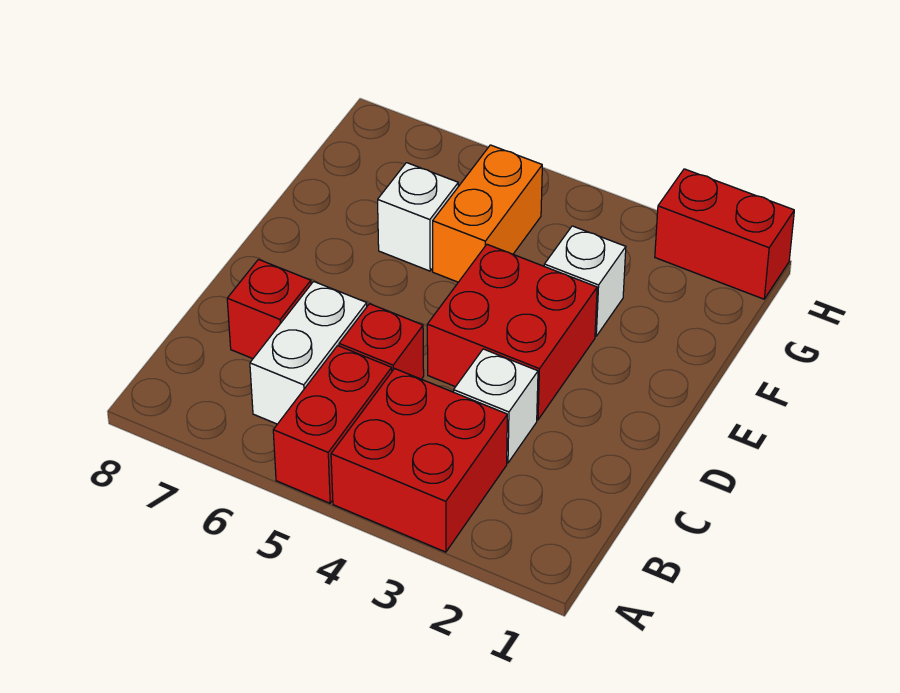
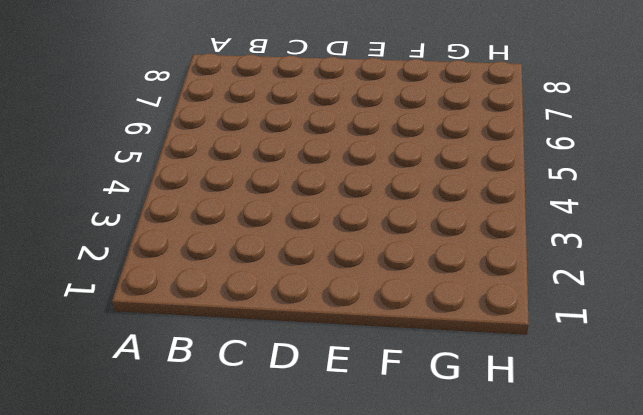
none -> red brick A3:B4 level 1
none -> red brick A5:B5 level 1

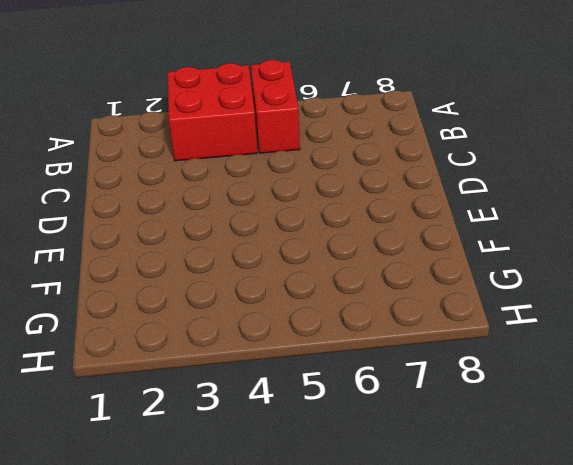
none -> white brick B6:C6 level 1
none -> white brick C3 level 1

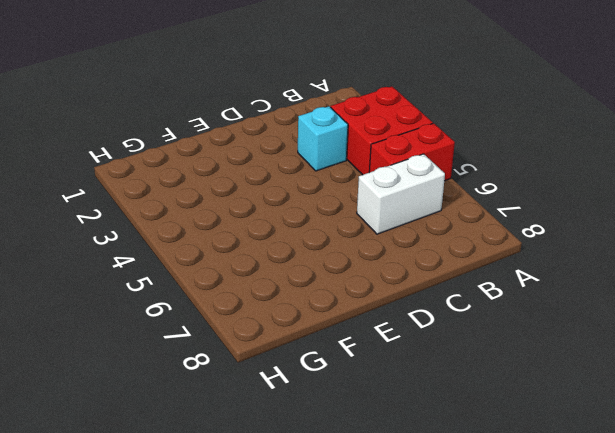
cyan brick C3 level 1 -> white brick C3 level 1
none -> red brick C5 level 1
none -> red brick C7 level 1

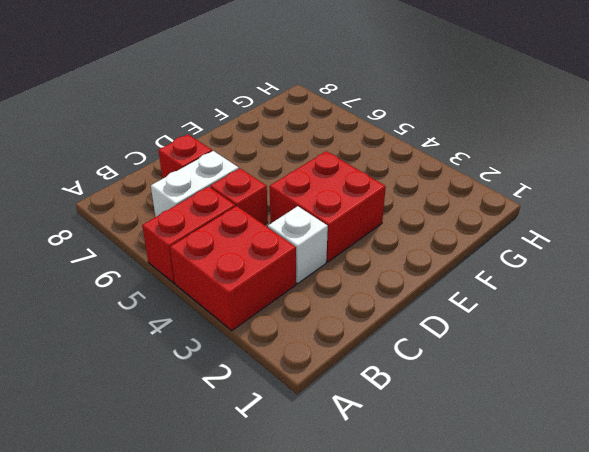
none -> white brick F3 level 1
none -> orange brick F5:G5 level 1

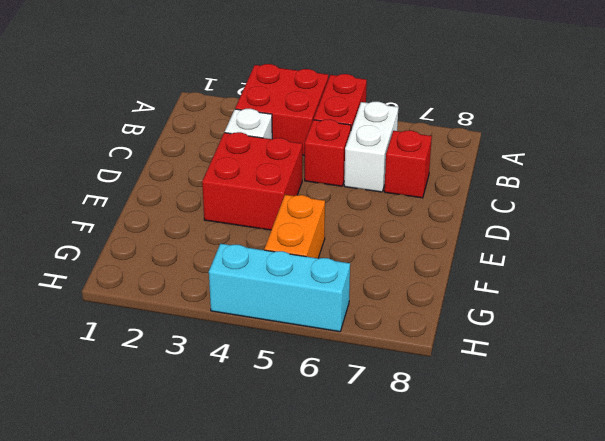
cyan brick H4:H6 level 1 -> none
none -> white brick F3 level 1
none -> white brick F6 level 1

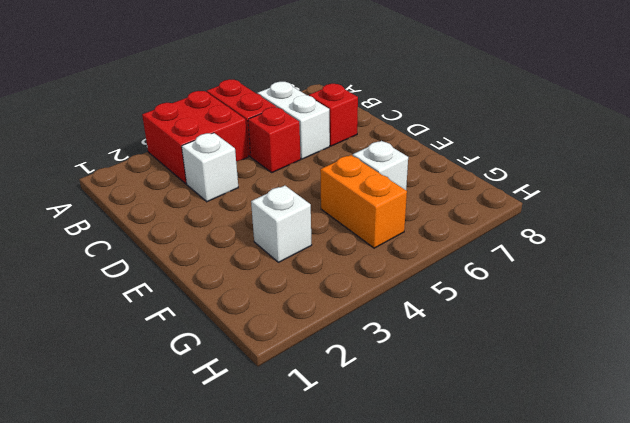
none -> red brick D3:E4 level 1
none -> red brick H1:H2 level 1

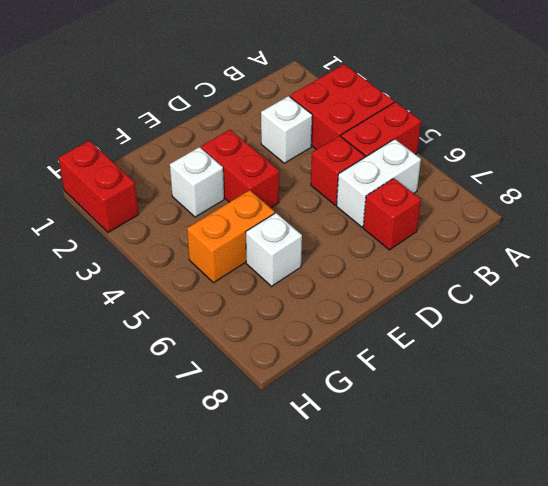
red brick E3:E4 level 1 -> red brick D3:E4 level 1

